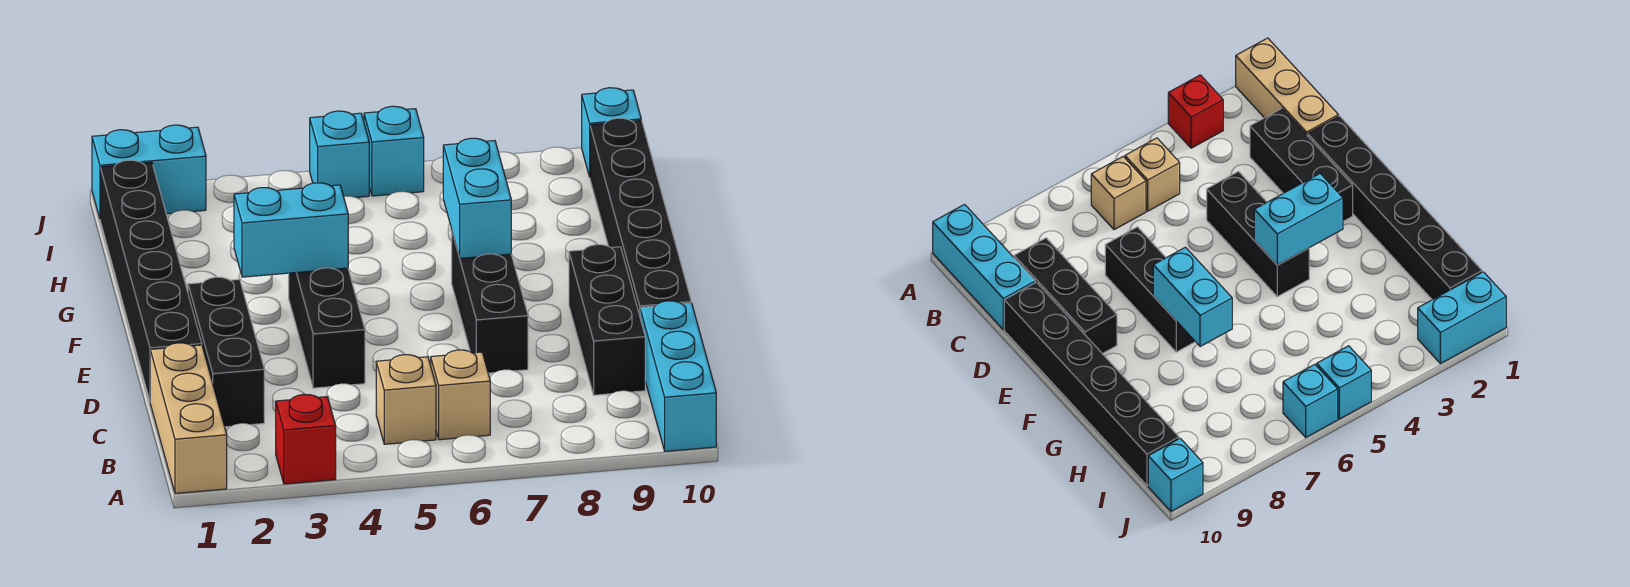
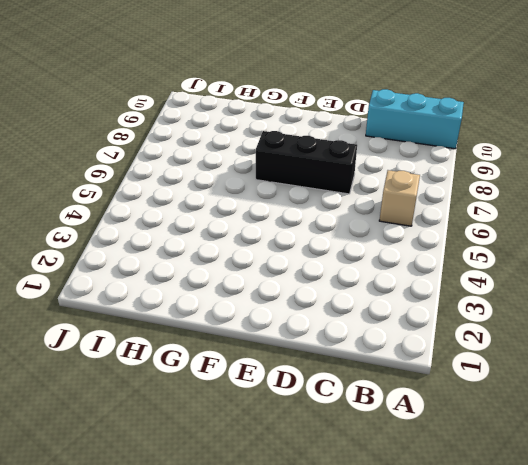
none -> tan brick A1:C1 level 1
none -> red brick A3 level 1
none -> tan brick B5 level 1

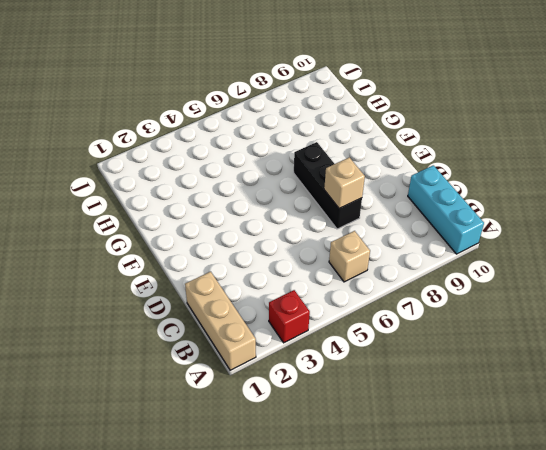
tan brick D7 level 2 -> tan brick B5 level 1
none -> black brick C2:E2 level 1
none -> black brick C9:E9 level 1
none -> black brick D1:I1 level 1

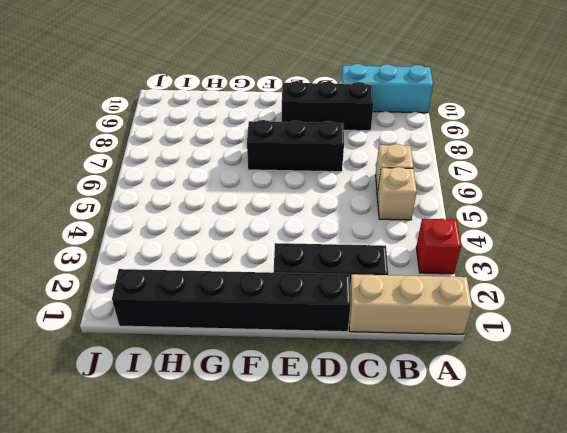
none -> black brick D4:F4 level 1
none -> black brick D10:I10 level 1
none -> cyan brick J1:J2 level 1

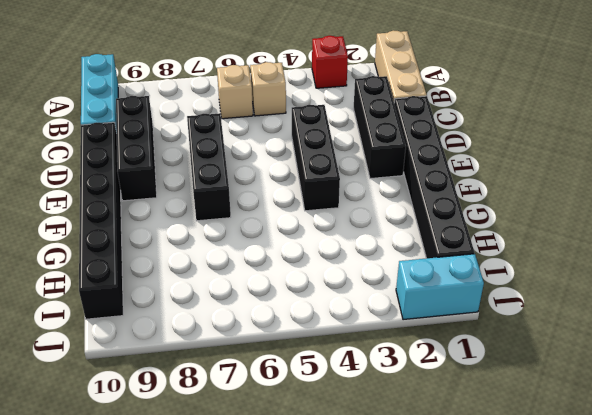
none -> cyan brick J5 level 1
none -> cyan brick J6 level 1
none -> cyan brick J10 level 1

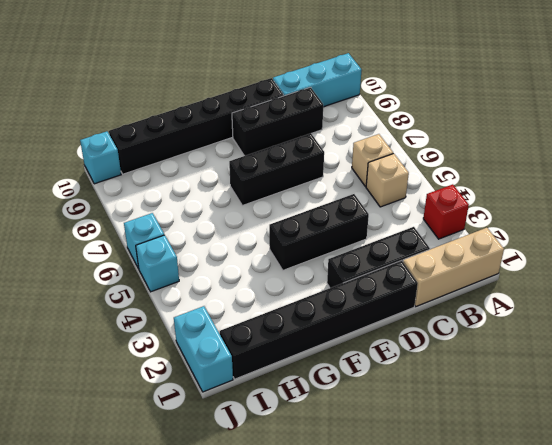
none -> cyan brick F3:F4 level 2
none -> cyan brick F7:G7 level 2

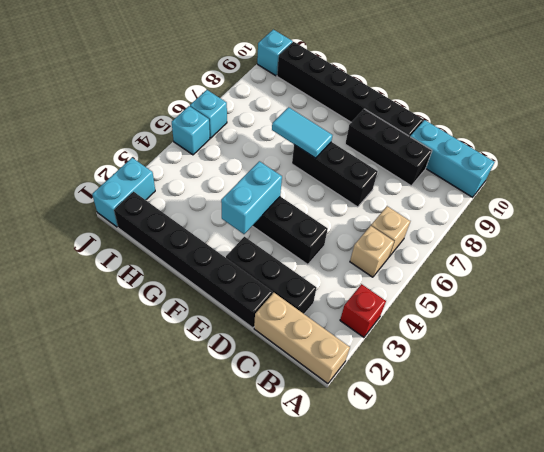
cyan tile F7:G7 level 2 -> cyan brick F7:G7 level 2

